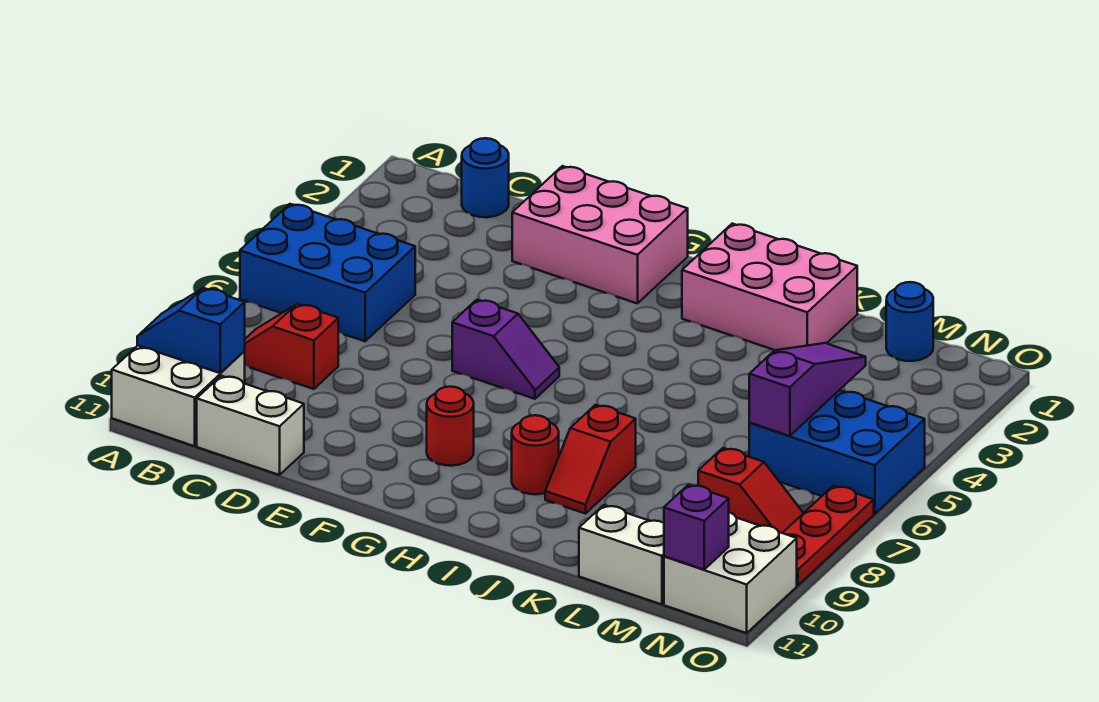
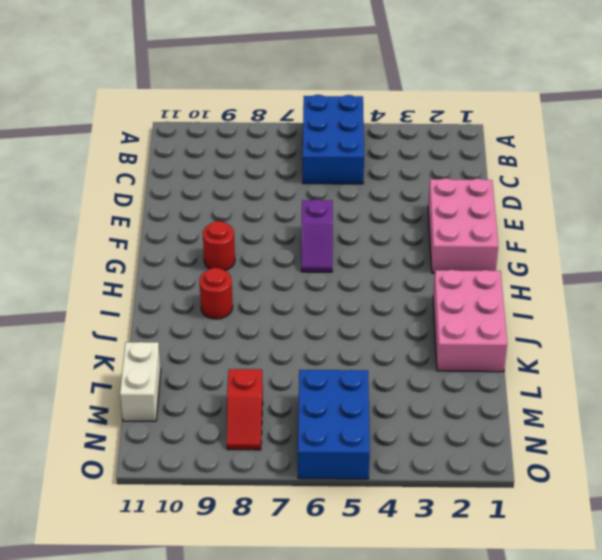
none -> white brick A10:B11 level 1
none -> red slope B8:C8 level 1 top C
none -> blue round brick C1 level 1

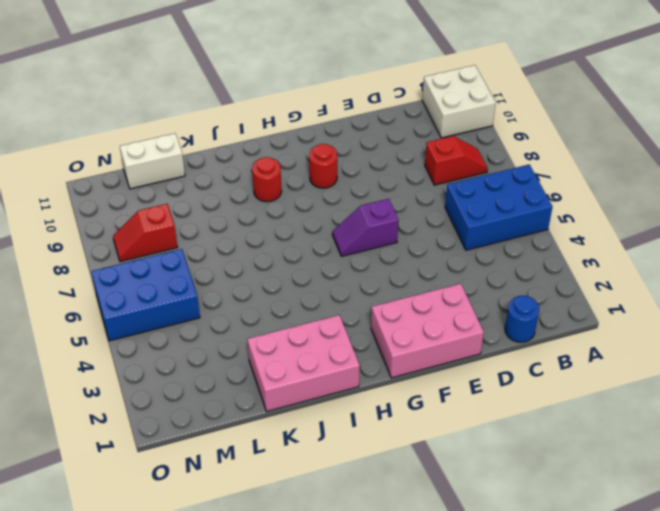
none -> white brick C11:D11 level 1
none -> red slope J8:J9 level 1 top 8
none -> blue round brick M1 level 1

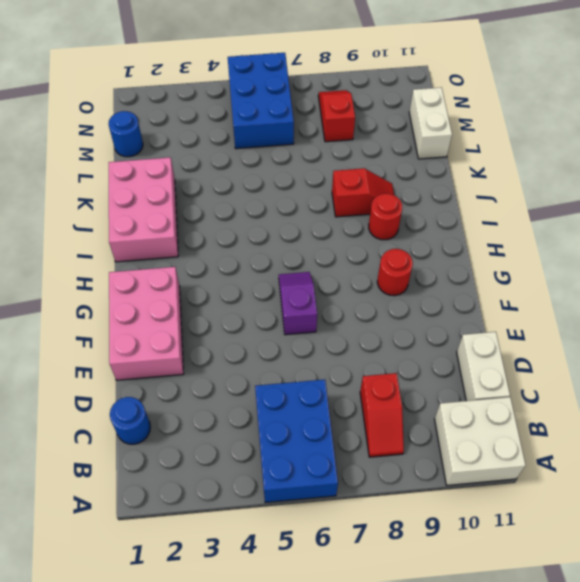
none -> white brick N10:O11 level 1
none -> red plate O7:O9 level 1
none -> blue slope A10:B10 level 2 top B

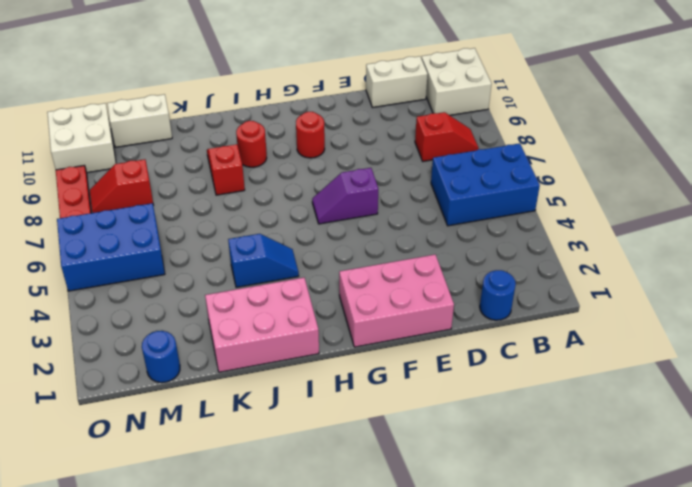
blue slope I4:J4 level 1 top J -> blue slope A10:B10 level 2 top B
none -> purple slope M4:M6 level 2 top 6
none -> purple brick N11 level 2

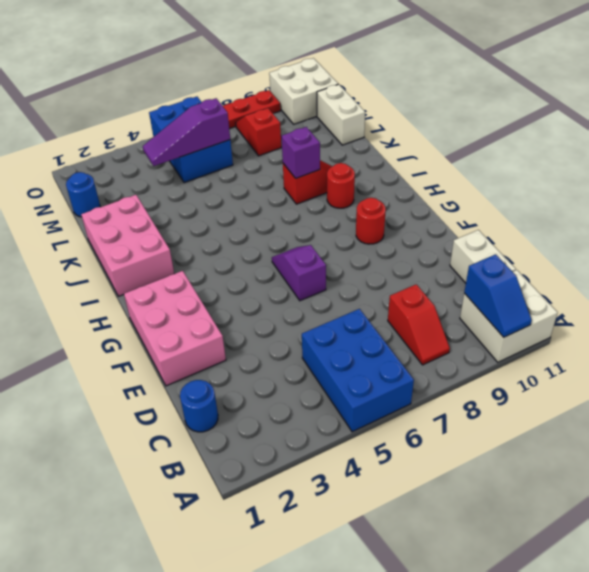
purple brick J8 level 2 -> purple brick N11 level 2

